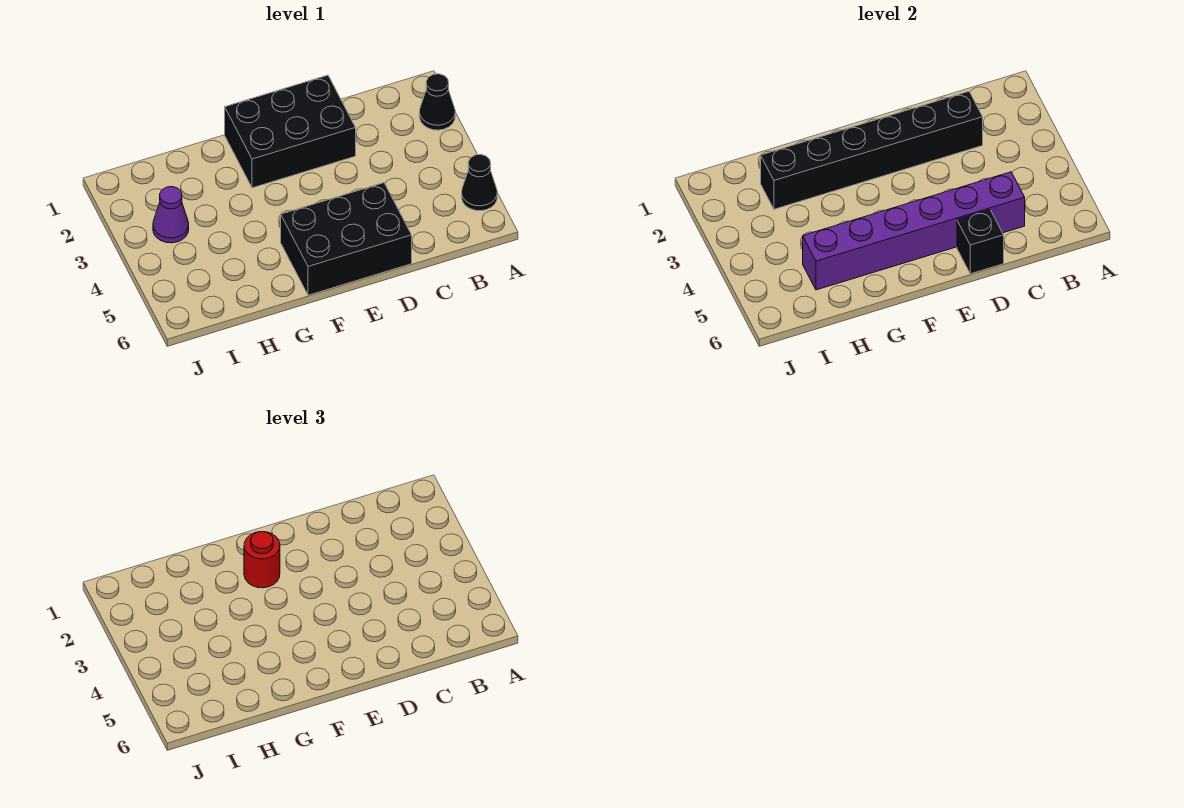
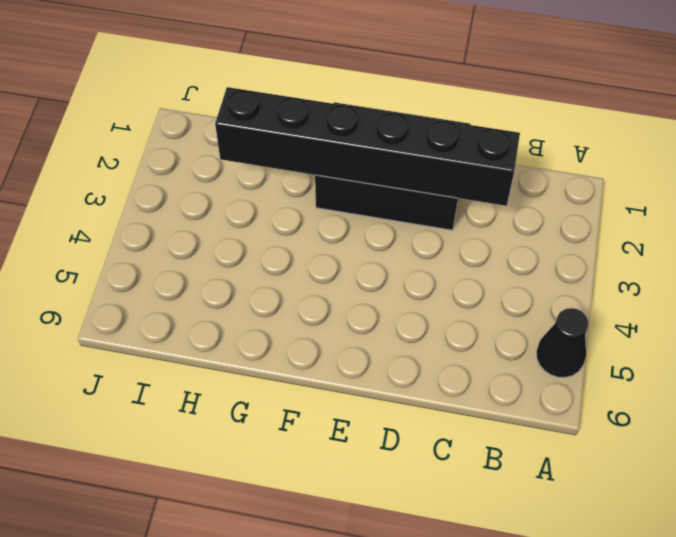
none -> black cone A2 level 1
none -> black brick D5:F6 level 1

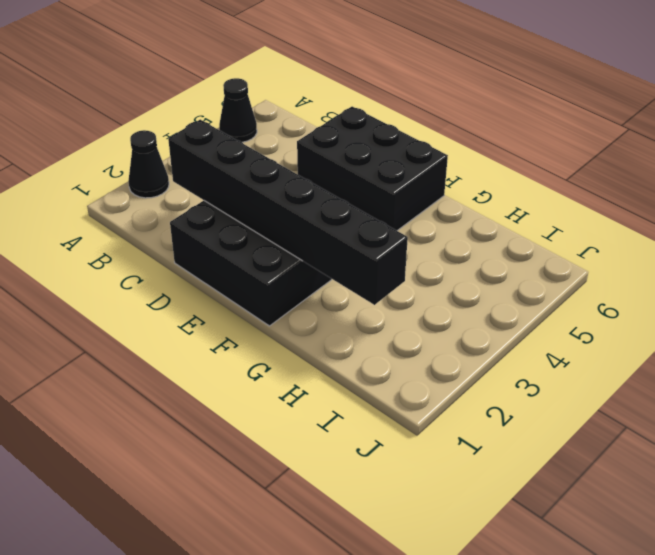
none -> purple cone I3 level 1
none -> purple brick C5:H5 level 2

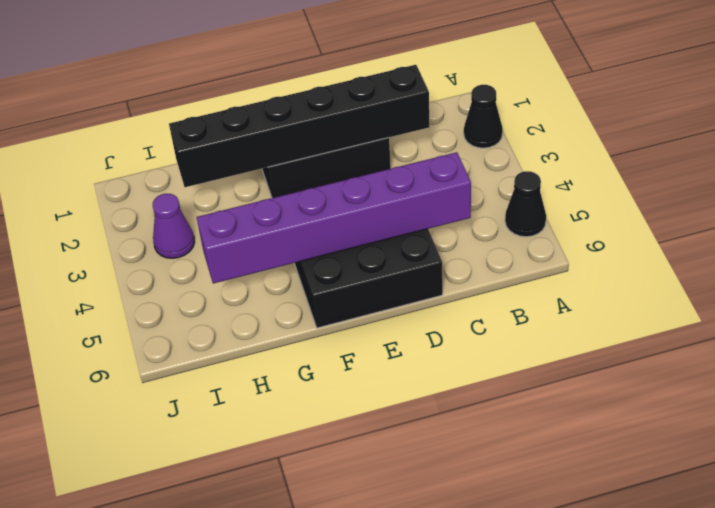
none -> black brick D6 level 2
none -> red round brick F2 level 3

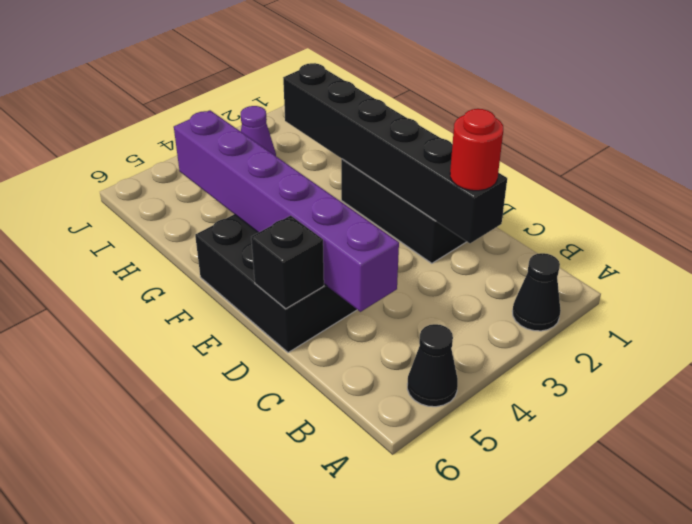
red round brick C2 level 3 -> red round brick F2 level 3

